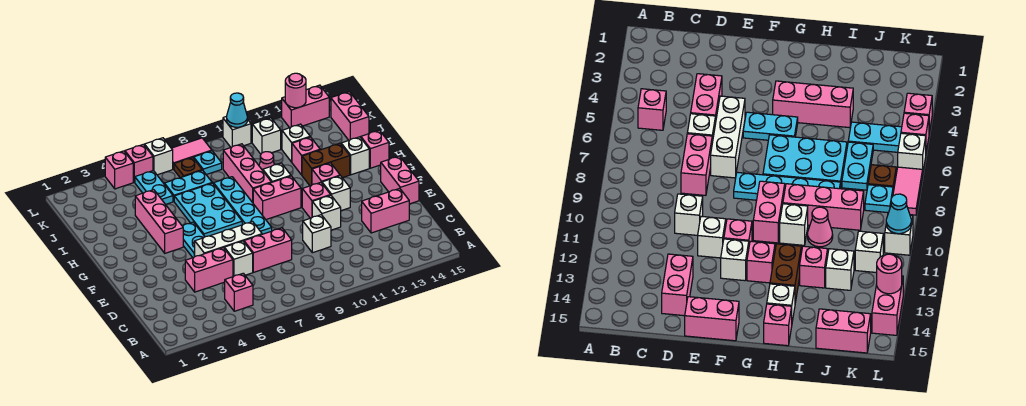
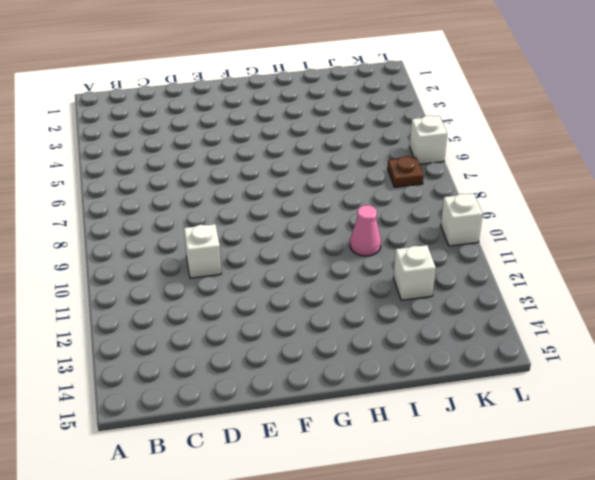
none -> pink brick B5 level 1
none -> pink brick D4:D5 level 1
none -> white brick D6 level 1
none -> pink brick D7:D8 level 1

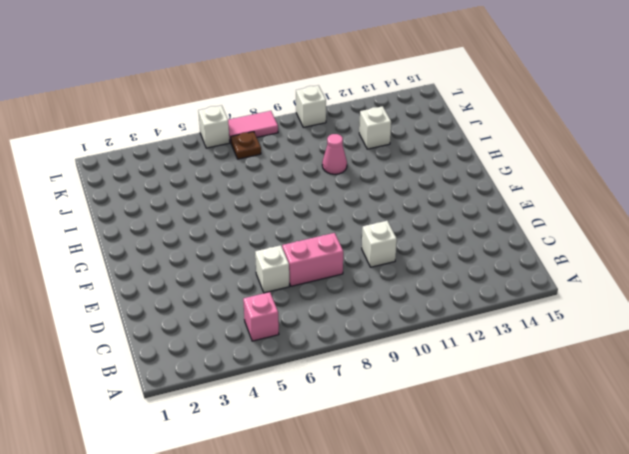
none -> pink brick D4:D5 level 1
none -> pink brick D13:D14 level 1
none -> white brick E5:E7 level 1
none -> white brick E11 level 1

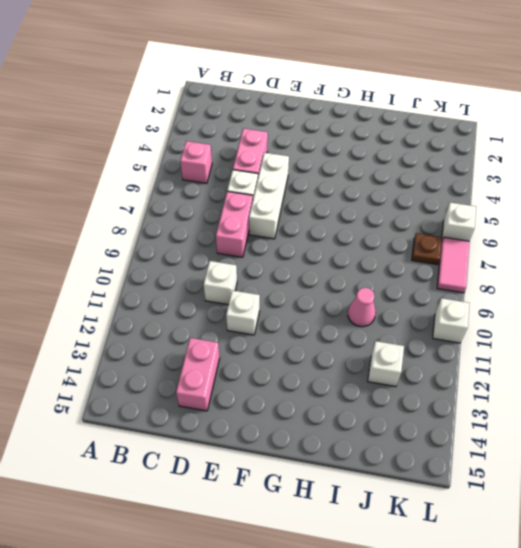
none -> pink brick E15:F15 level 1
none -> cyan plate F5:G5 level 1
none -> cyan plate F8:I8 level 1
none -> pink brick F11 level 1

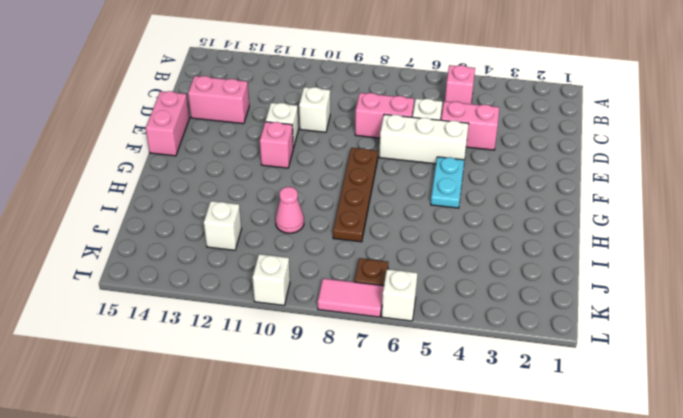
brown plate F8:I8 level 1 -> cyan plate F8:I8 level 1
none -> white brick F12 level 1
none -> pink brick G4:I4 level 1
none -> cyan plate G6:I7 level 1
none -> pink brick G9:G10 level 1

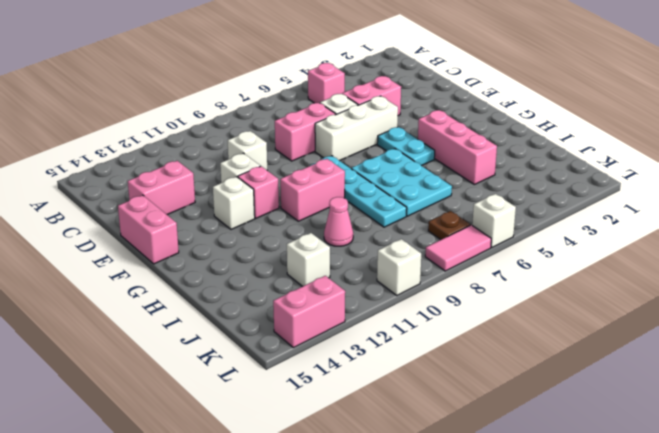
none -> pink brick G12 level 1
none -> pink brick H9:J9 level 1
none -> white brick H10 level 1
none -> brown brick H12:H13 level 1

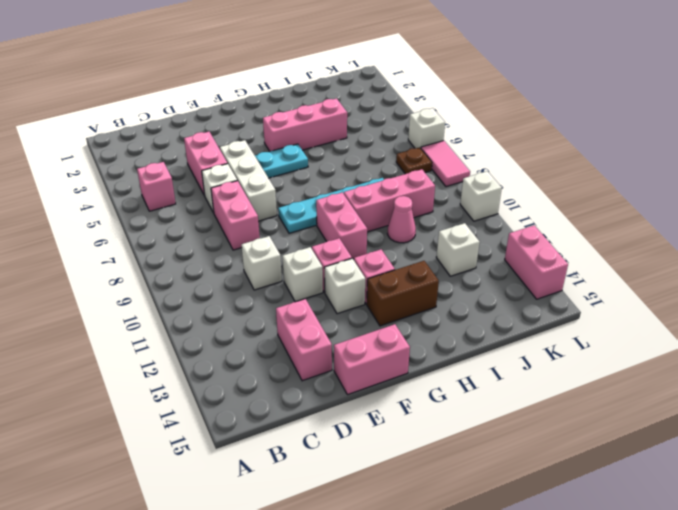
brown brick G13:H13 level 1 -> brown brick H12:H13 level 1
none -> cyan plate G6:I7 level 1
none -> white brick H10 level 1
none -> white brick H14 level 1
none -> pink brick H15 level 1

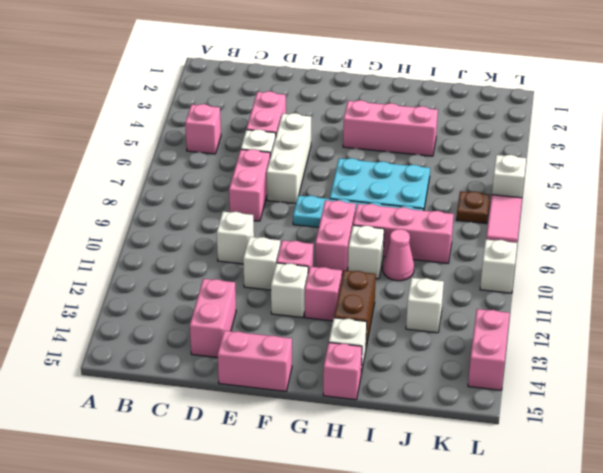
none -> cyan plate F5:G5 level 1
none -> pink brick I12 level 1
none -> cyan plate J5:K5 level 1
none -> cyan plate J6:J7 level 1

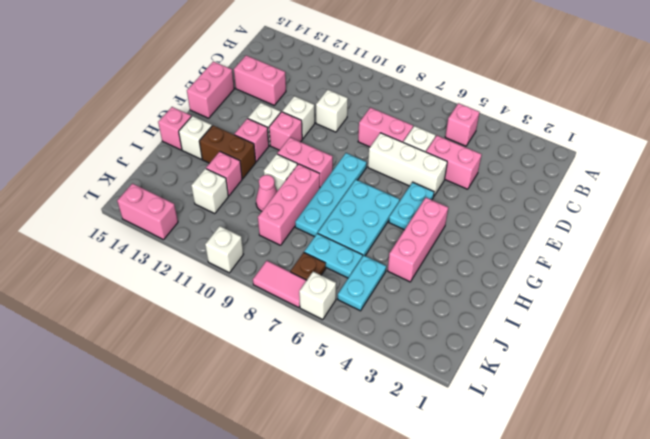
none -> pink brick J15:K15 level 1
none -> cyan plate K8 level 1
none -> white brick K11 level 1
none -> pink brick L4 level 1

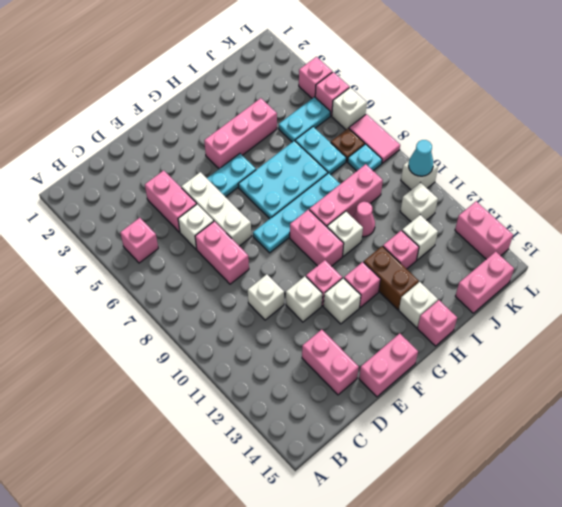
none -> pink round brick L13 level 2

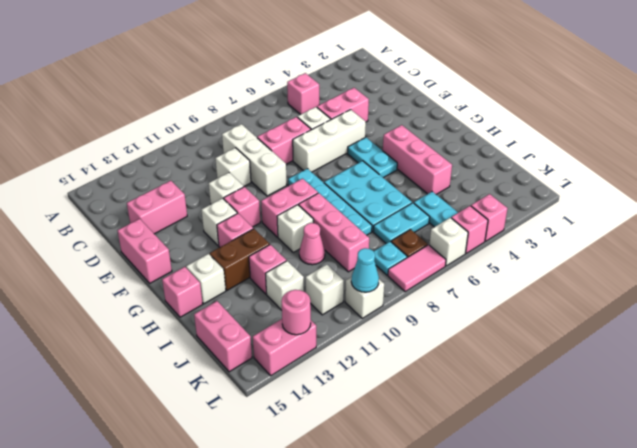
white brick C9:E9 level 1 -> none

